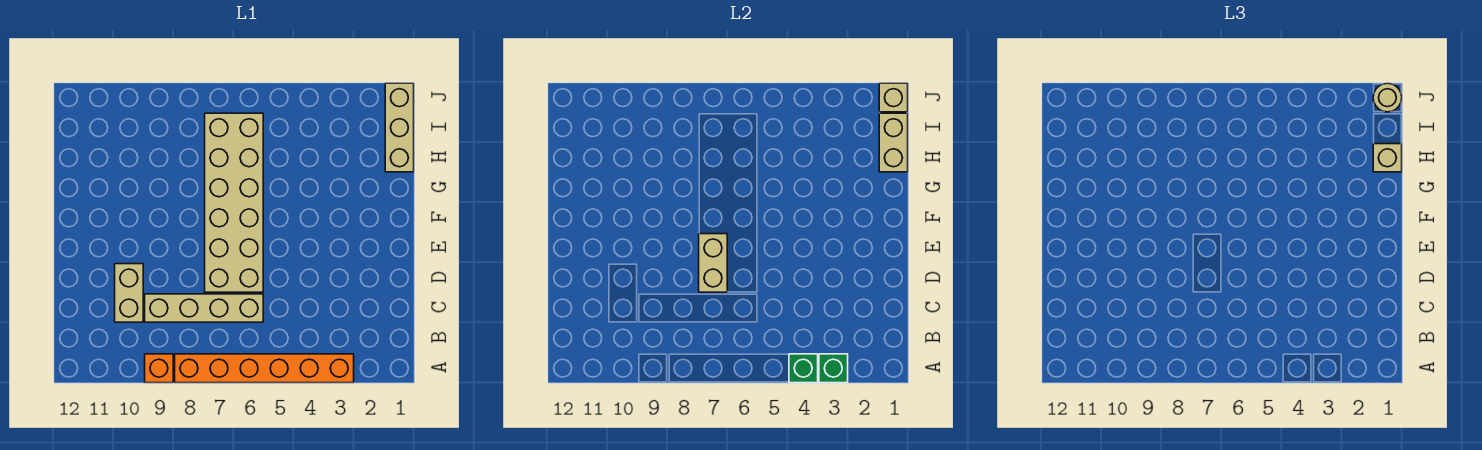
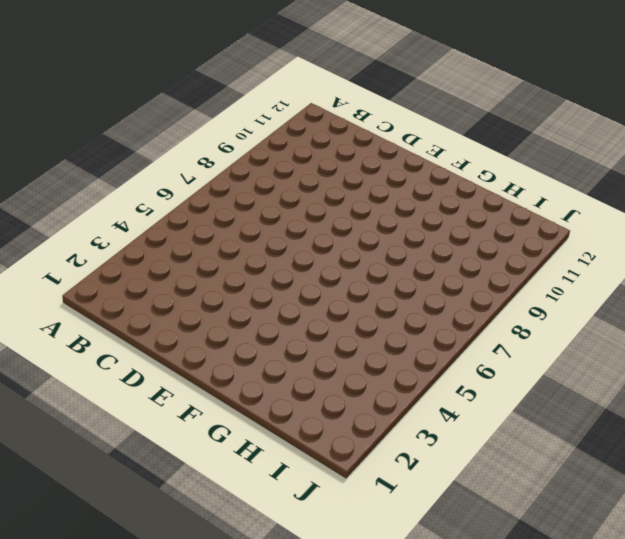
none -> orange brick A3:A8 level 1
none -> orange brick A9 level 1
none -> tan brick C6:C9 level 1

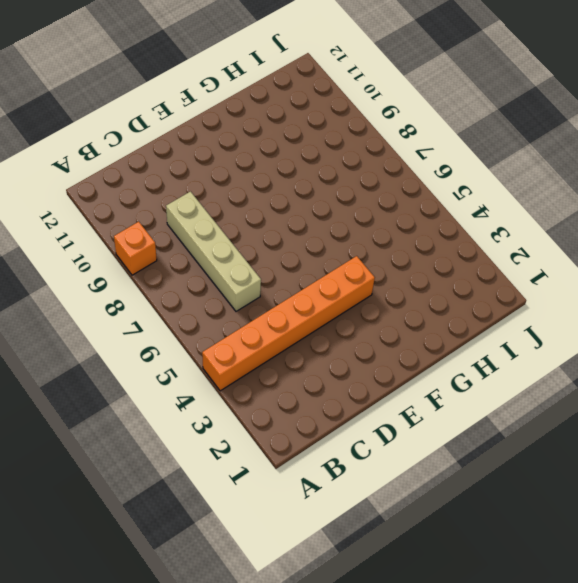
orange brick A4:F4 level 1 -> orange brick A3:A8 level 1
none -> tan brick C10:D10 level 1
none -> tan brick D6:I7 level 1
none -> tan brick H1:J1 level 1

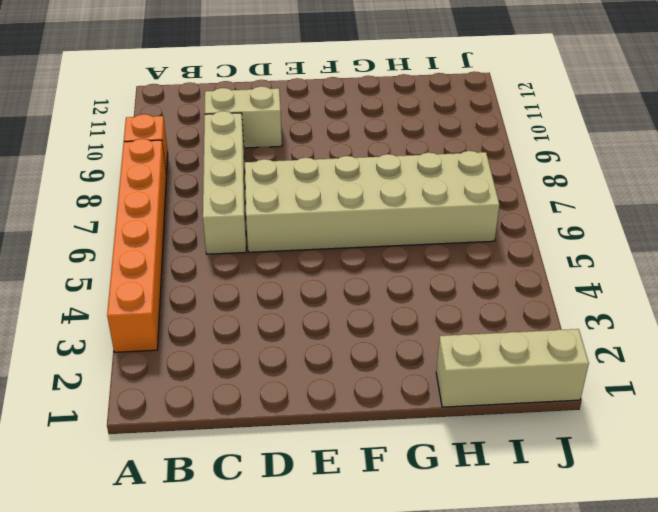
none -> green brick A3 level 2
none -> green brick A4 level 2
none -> tan brick D7:E7 level 2

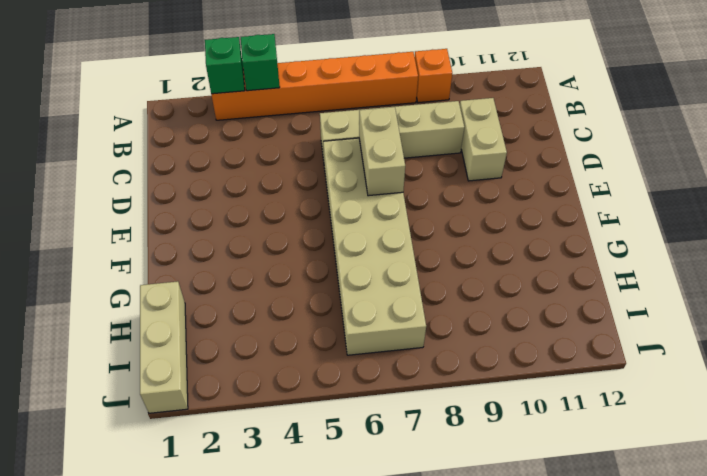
none -> tan brick H1:I1 level 2
none -> tan brick J1 level 2
none -> tan brick H1 level 3

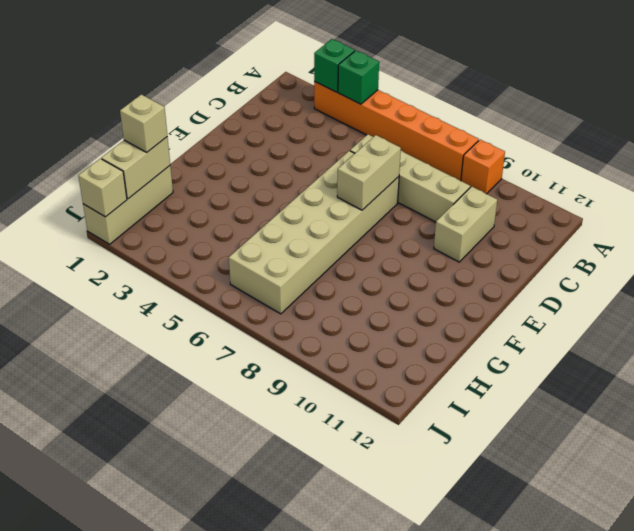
none -> tan round brick J1 level 3

